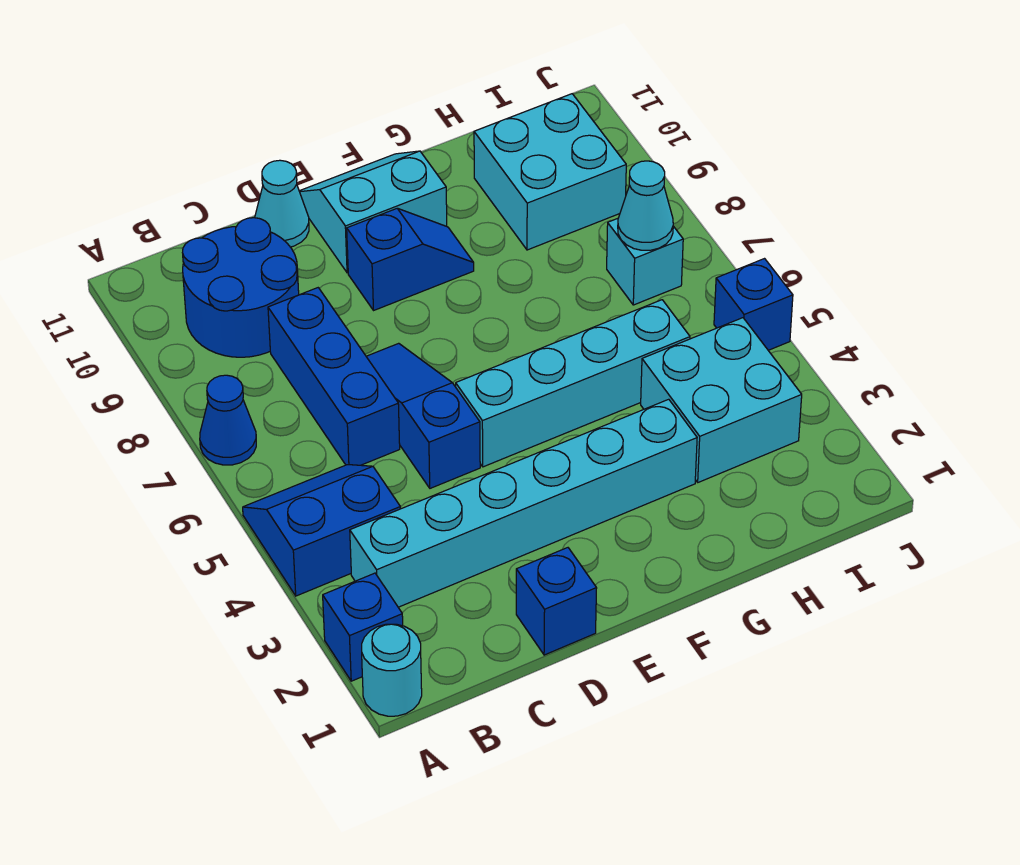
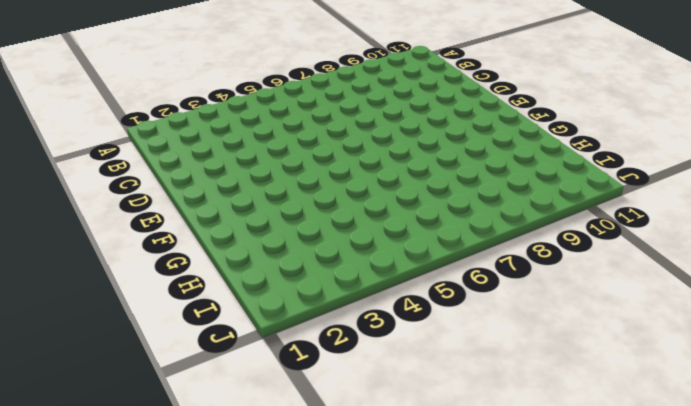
none -> cyan round brick A1 level 1
none -> blue brick A2 level 1
none -> blue slope A4:B5 level 1 top 4

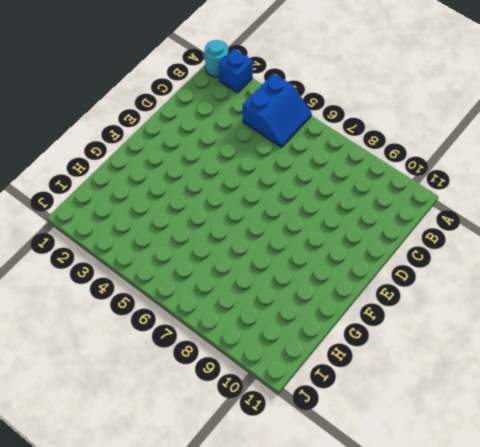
none -> blue cone A7 level 1
none -> cyan brick B3:G3 level 1
none -> blue round brick B9:C10 level 1

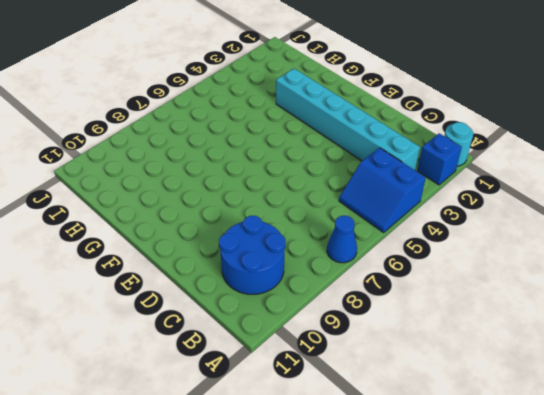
none -> blue brick C6:C8 level 1
none -> blue brick D1 level 1
none -> blue slope D5:D7 level 1 top 5

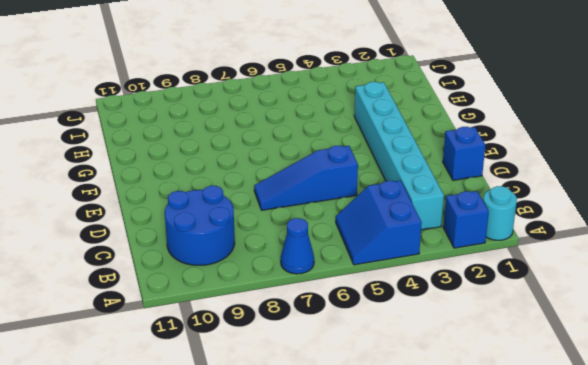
none -> blue brick C6:C8 level 1
none -> cyan cone D11 level 1
none -> cyan brick E5:H5 level 1

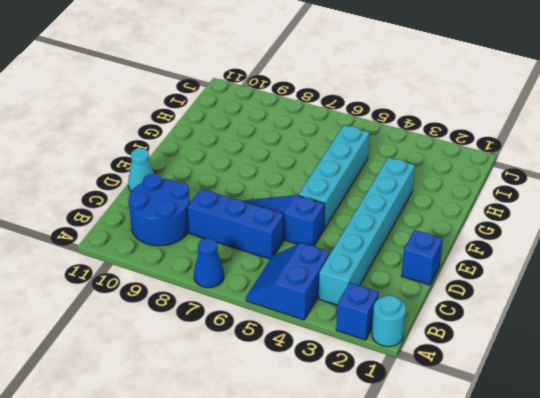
none -> blue slope E9:F9 level 1 top E
none -> cyan slope E10:F11 level 1 top 10
none -> cyan brick H3:I4 level 1

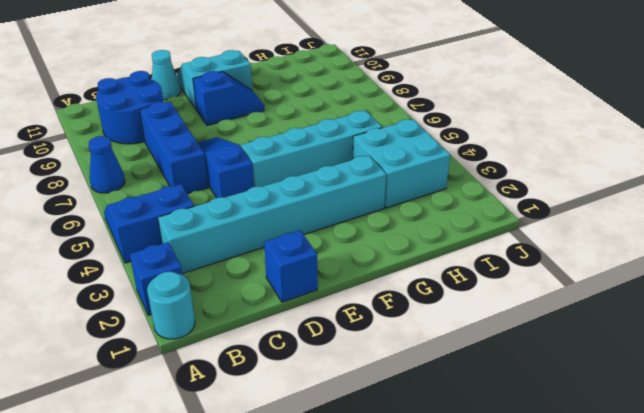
none -> cyan brick H9:I10 level 1
none -> cyan brick I7 level 1
none -> blue brick J5 level 1

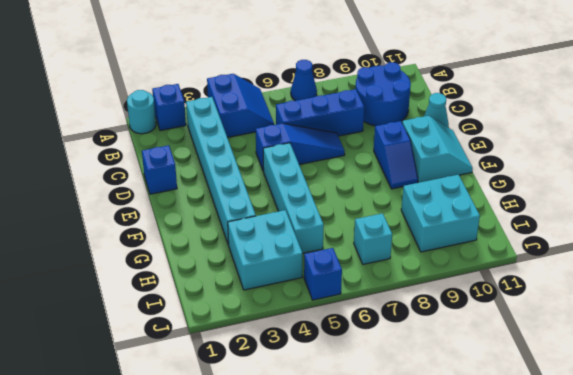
none -> cyan cone I7 level 2

